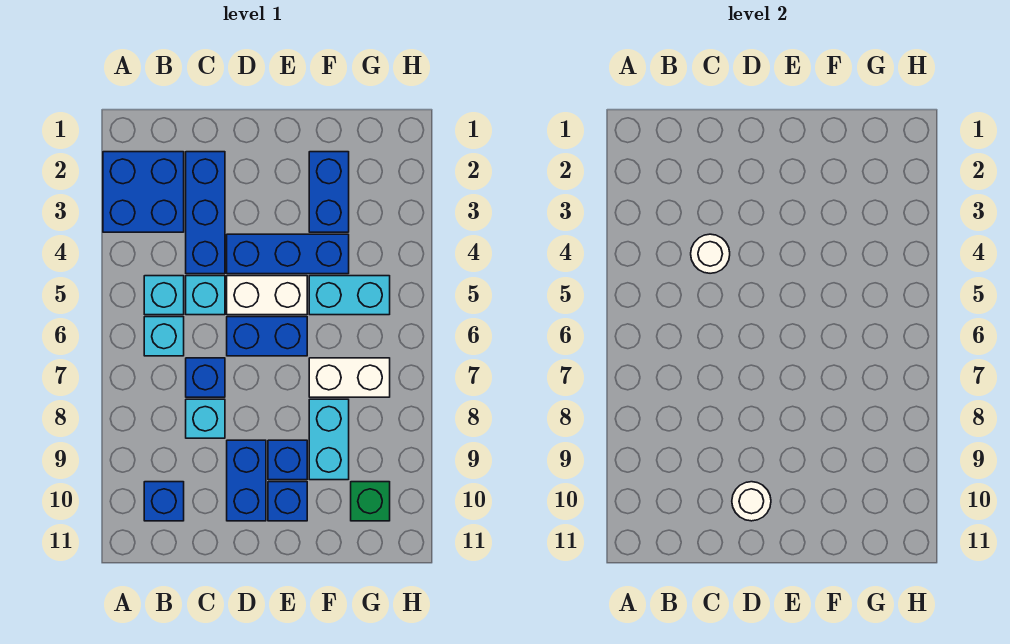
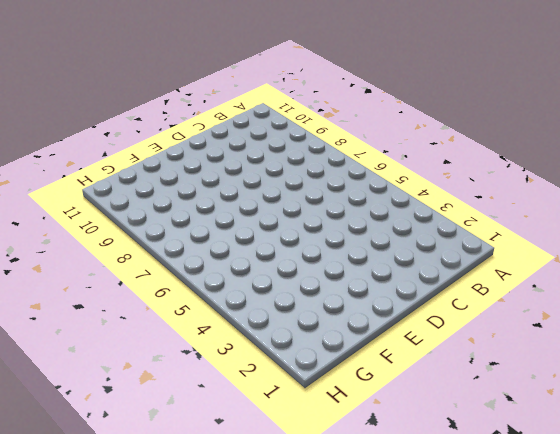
none -> blue brick A2:B3 level 1
none -> cyan brick B5 level 1
none -> cyan brick B6 level 1

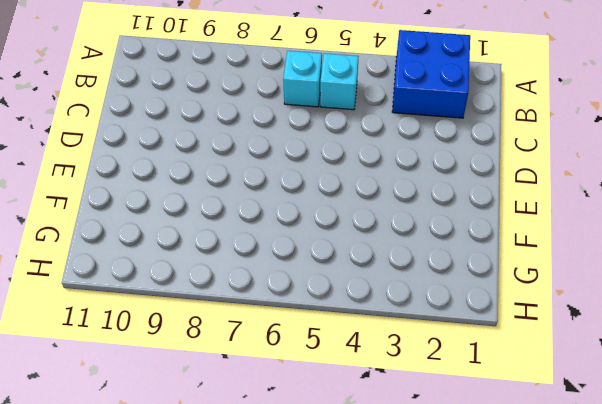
none -> blue brick B10 level 1
none -> blue brick C2:C4 level 1
none -> cyan brick C5 level 1

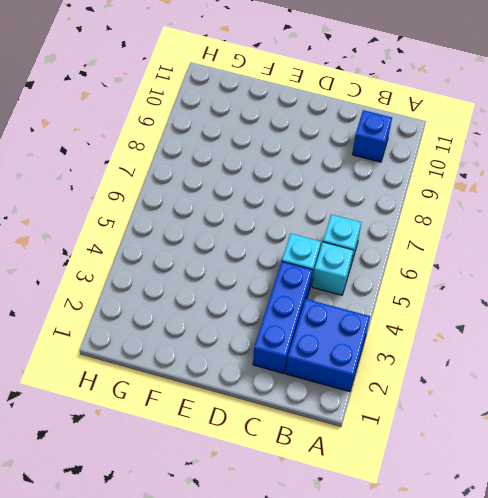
none -> blue brick C7 level 1
none -> cyan brick C8 level 1
none -> blue brick D4:F4 level 1

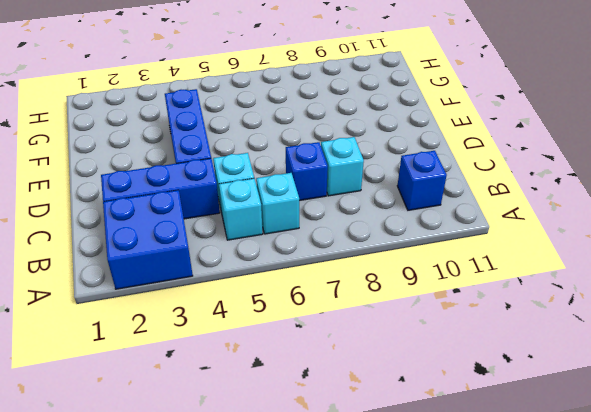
none -> white brick D5:E5 level 1
none -> blue brick D6:E6 level 1
none -> blue brick D9:D10 level 1

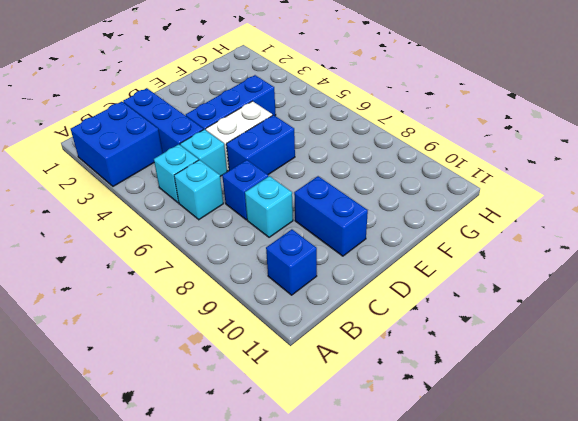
none -> blue brick E9 level 1
none -> blue brick E10 level 1
none -> blue brick F2:F3 level 1

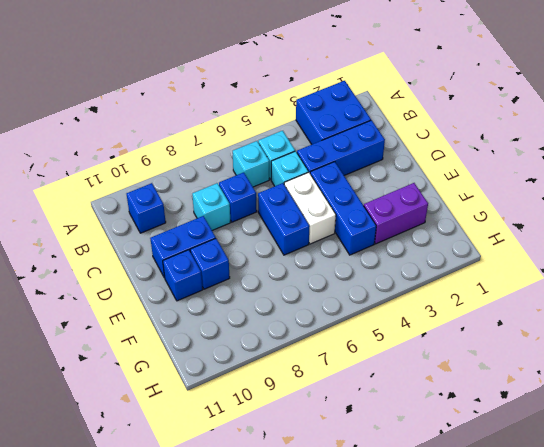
purple brick F2:F3 level 1 -> blue brick F2:F3 level 1
none -> cyan brick F5:G5 level 1
none -> white brick F7:G7 level 1
none -> cyan brick F8:F9 level 1

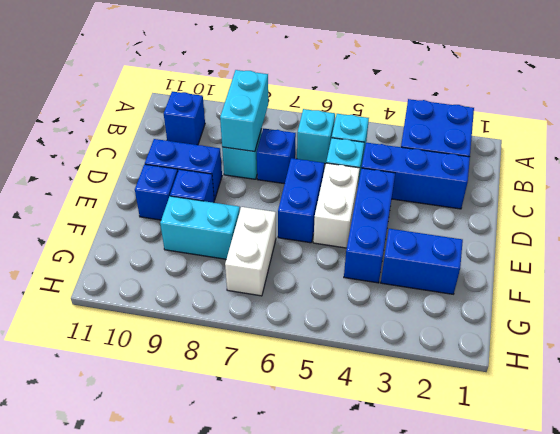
cyan brick B8:C8 level 2 -> cyan brick F5:G5 level 1
none -> green brick G10 level 1
none -> white round brick C4 level 2
none -> white round brick D10 level 2

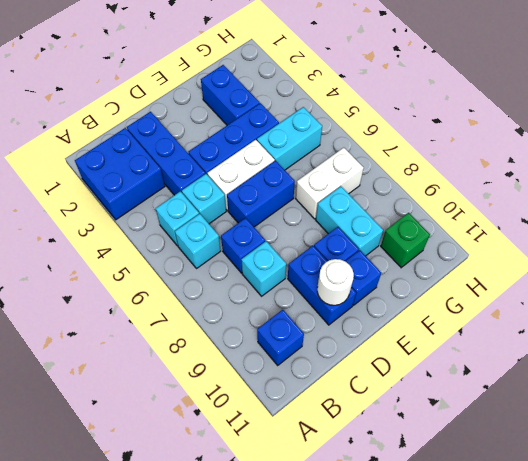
none -> white round brick C4 level 2

